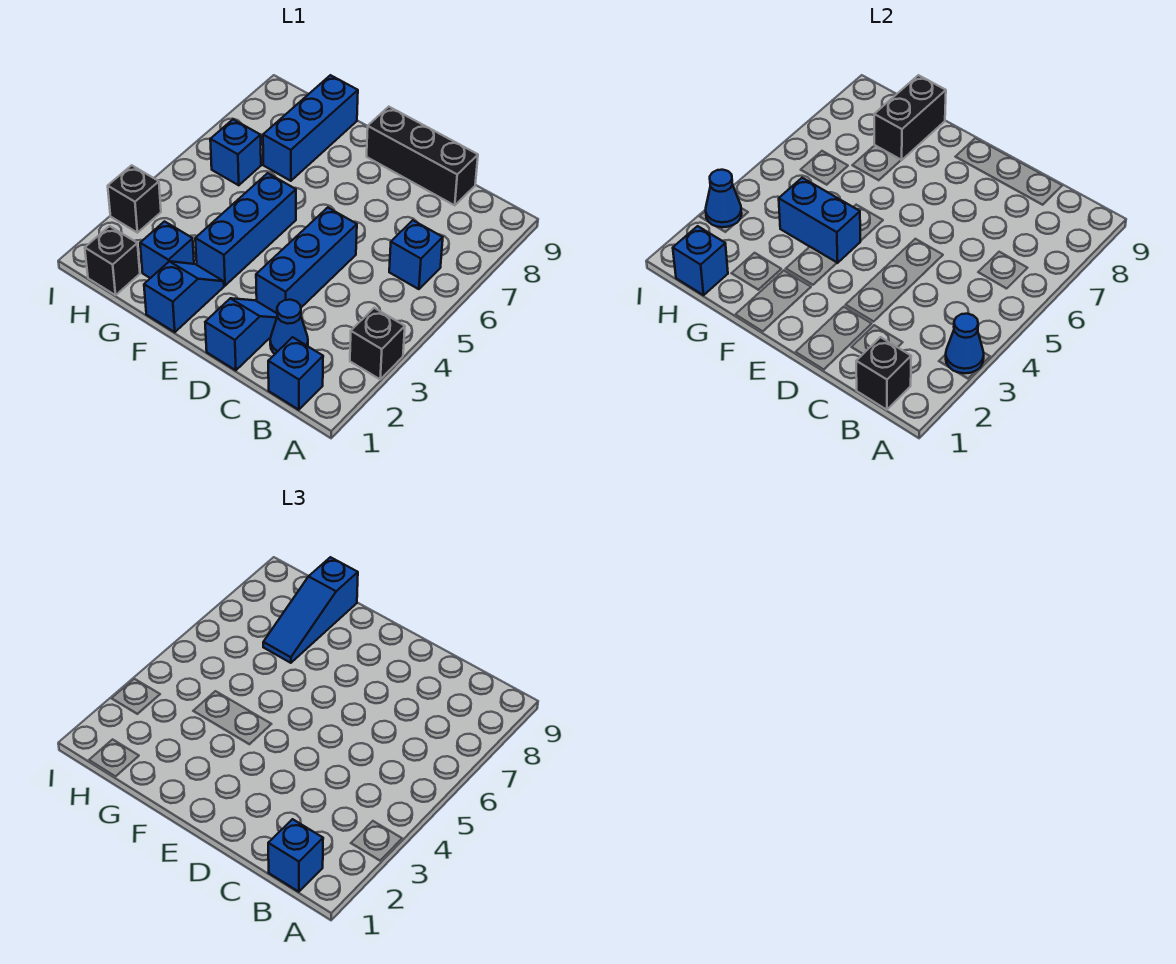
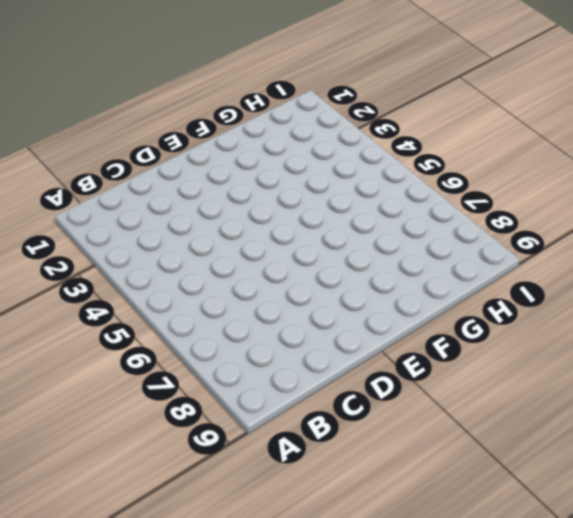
none -> black brick A3 level 1
none -> blue brick B1 level 1
none -> blue brick B6 level 1

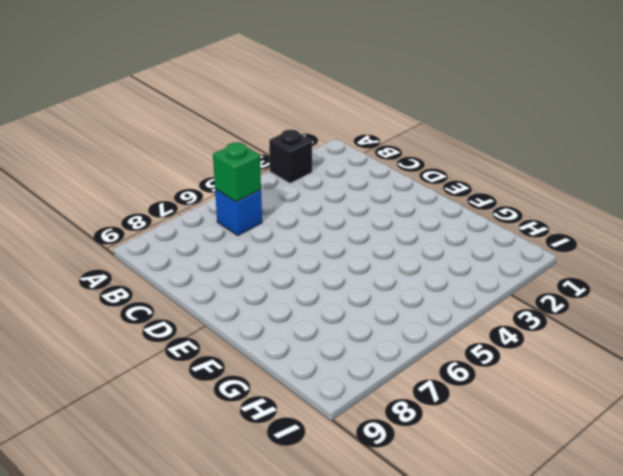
green brick B6 level 2 -> none
none -> blue brick B1 level 1
none -> blue cone C2 level 1
none -> black brick C9:E9 level 1

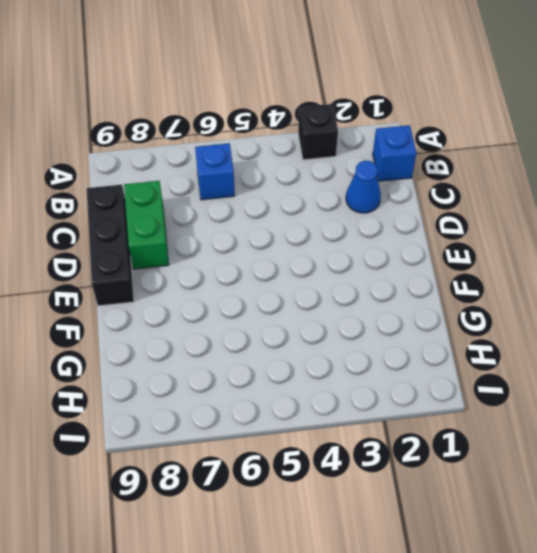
green brick C8:D8 level 1 -> none
none -> blue slope D1:D2 level 1 top 1
none -> blue brick D3:D5 level 1
none -> blue slope F1:F2 level 1 top 1

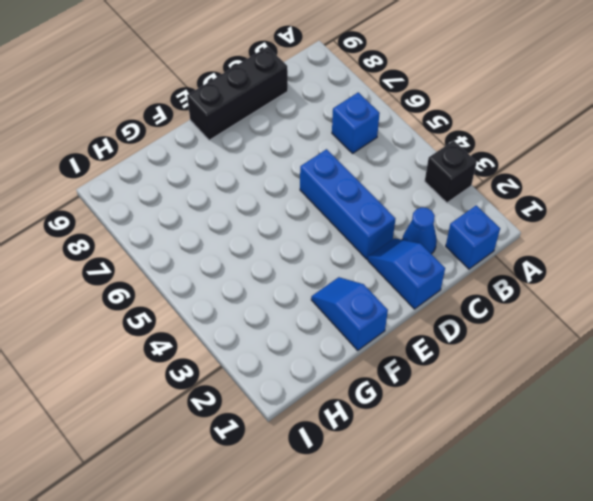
none -> blue brick F3:F5 level 1
none -> blue brick G2 level 1
none -> blue brick G7:G9 level 1

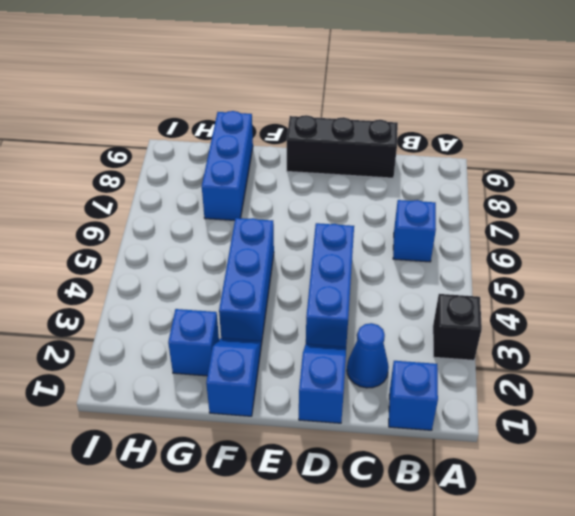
none -> black brick H1 level 1
none -> blue brick H6 level 1
none -> black brick I3 level 1

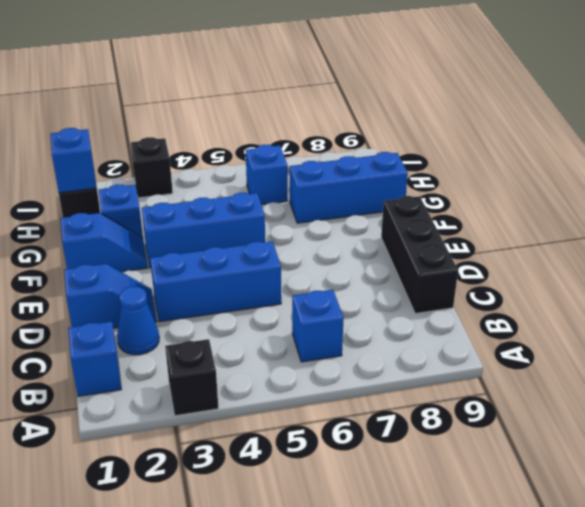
none -> blue cone A3 level 2
none -> black brick B1 level 2
none -> blue brick F4:G4 level 2

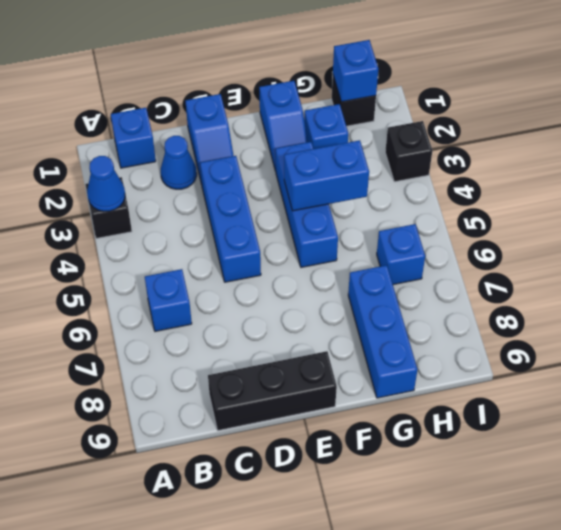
none -> black brick B1 level 2
none -> black brick G8:G9 level 2
none -> blue cone I3 level 2

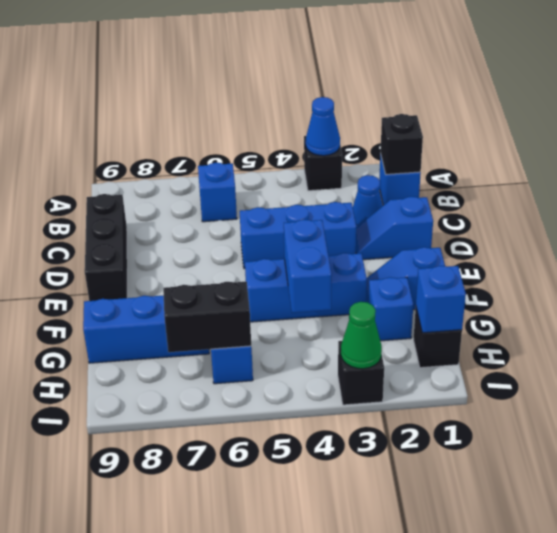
black brick H6:H7 level 2 -> black brick G8:G9 level 2
green cone I3 level 2 -> blue cone I3 level 2
none -> blue brick B1 level 3
none -> blue slope G7:G9 level 3 top 9

